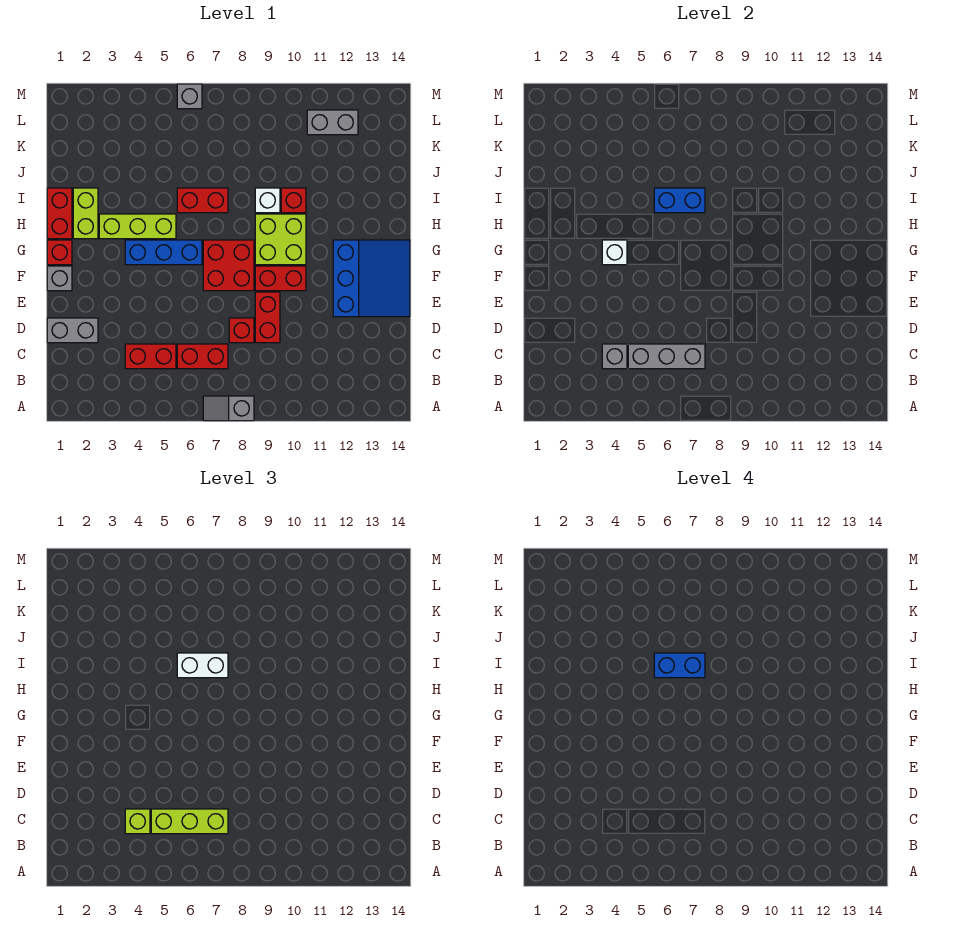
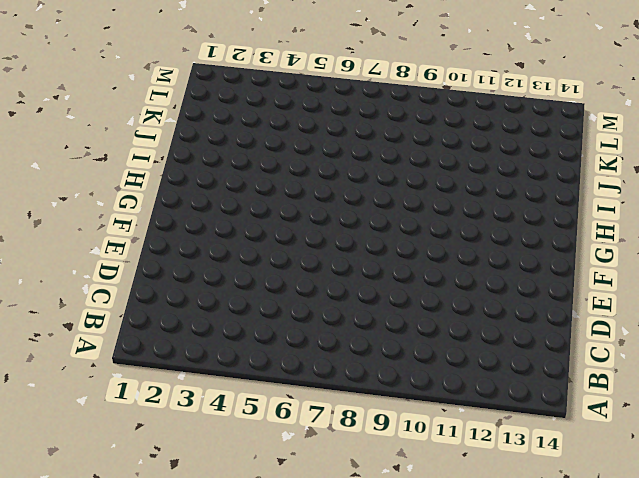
none -> grey slope A7:A8 level 1 top 8
none -> red brick C4:C5 level 1
none -> red brick C6:C7 level 1

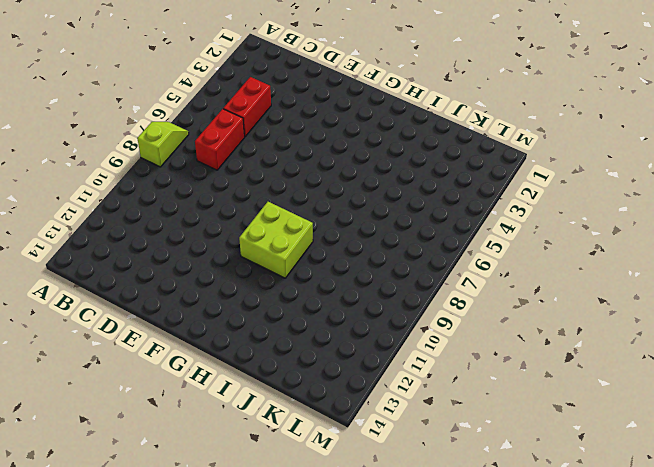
lime slope A7:A8 level 1 top 8 -> grey slope A7:A8 level 1 top 8
none -> grey brick D1:D2 level 1
none -> red brick D8 level 1
none -> red brick D9:E9 level 1

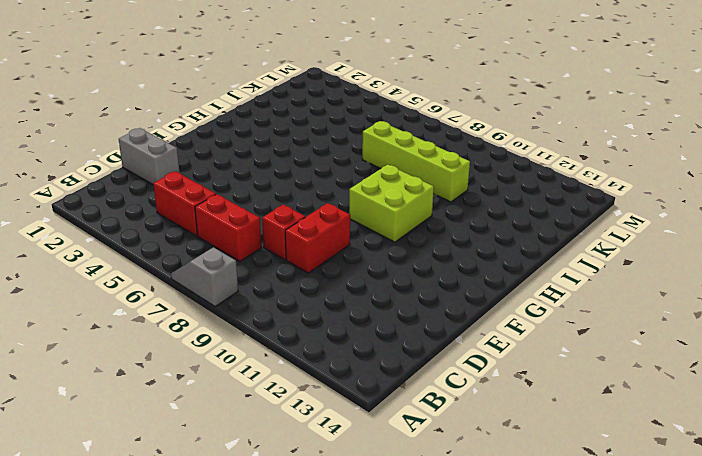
lime brick J7:J10 level 1 -> none
none -> blue slope E12:G14 level 1 top 12
none -> grey brick F1 level 1
none -> red brick F7:G8 level 1

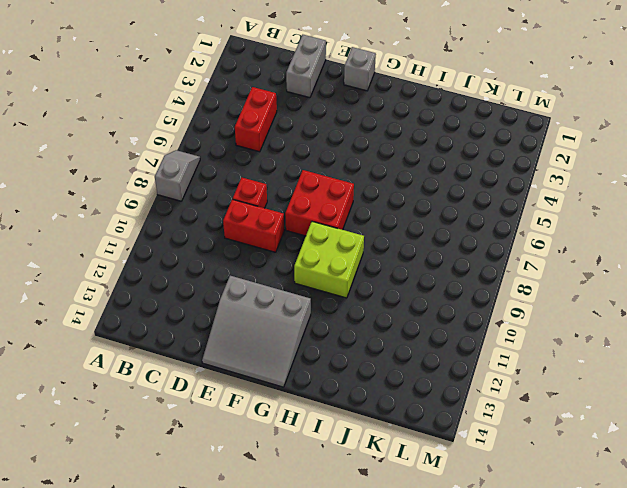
grey slope E12:G14 level 1 top 12 -> blue slope E12:G14 level 1 top 12
none -> red brick C6:C7 level 1
none -> red brick F9:F10 level 1
none -> red brick G1 level 1

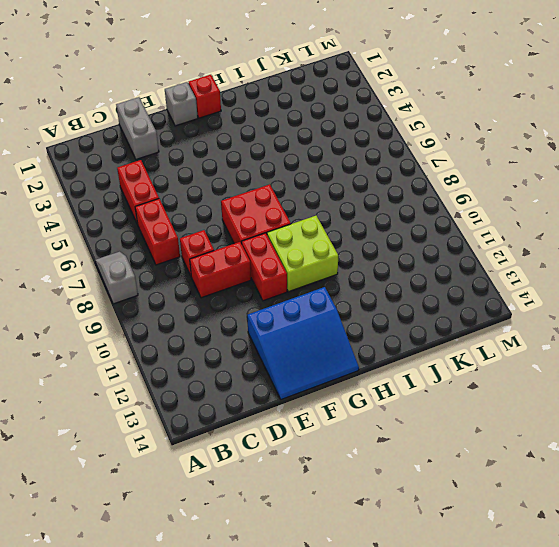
none -> blue brick G4:G6 level 1
none -> red brick H1:I1 level 1
none -> lime brick H2:I2 level 1

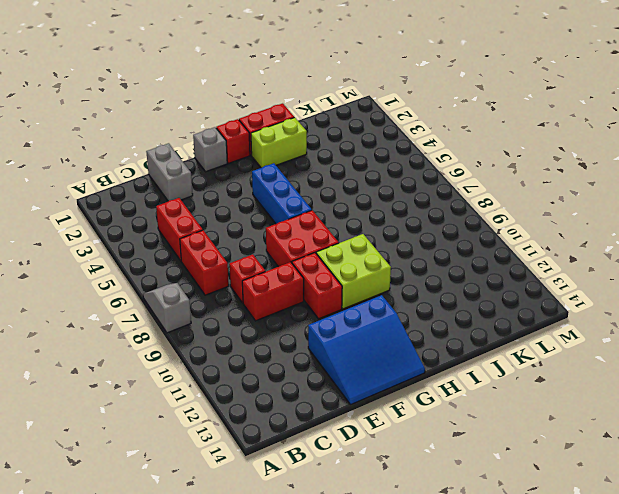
none -> lime brick H3:H5 level 1
none -> red brick I6:I7 level 1
none -> white brick I9 level 1

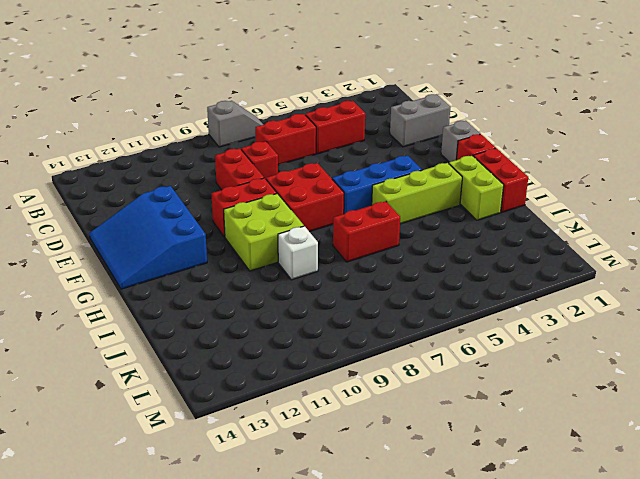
none -> red brick I10 level 1
none -> grey brick L11:L12 level 1
none -> grey brick M6 level 1

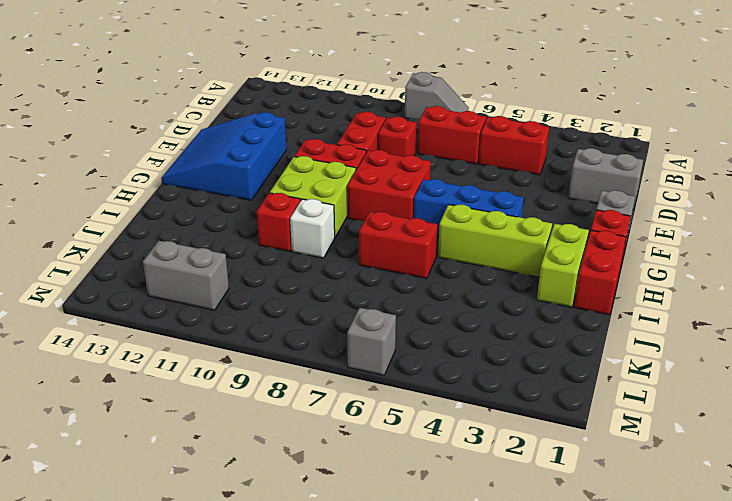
none -> grey brick C4 level 2
none -> grey brick C5:C7 level 2
none -> white brick G4 level 2

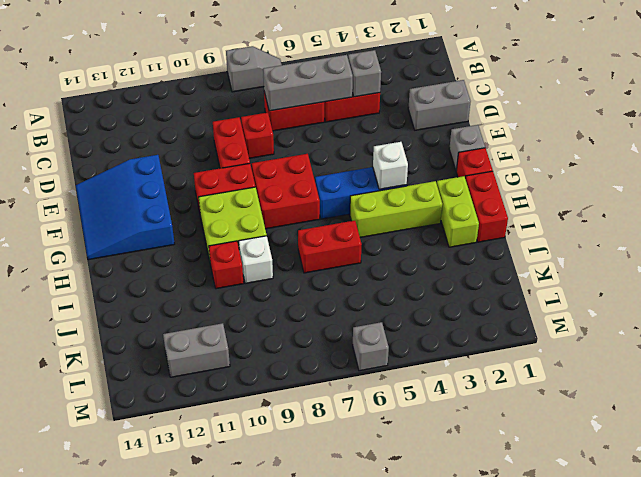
none -> blue brick I6:I7 level 2
none -> lime brick C4 level 3
none -> lime brick C5:C7 level 3

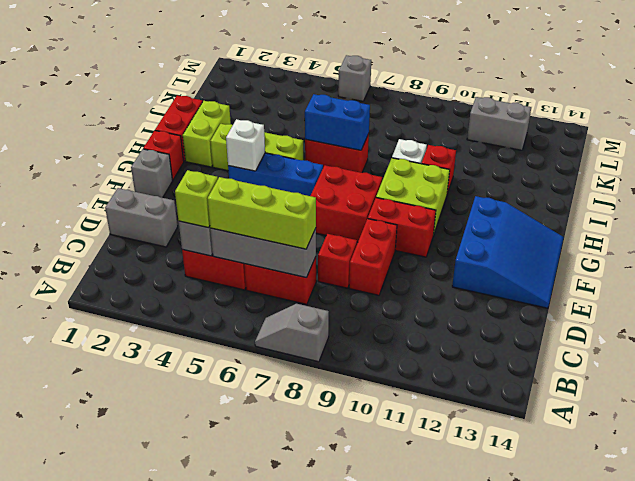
none -> white brick I6:I7 level 3
none -> blue brick I6:I7 level 4

